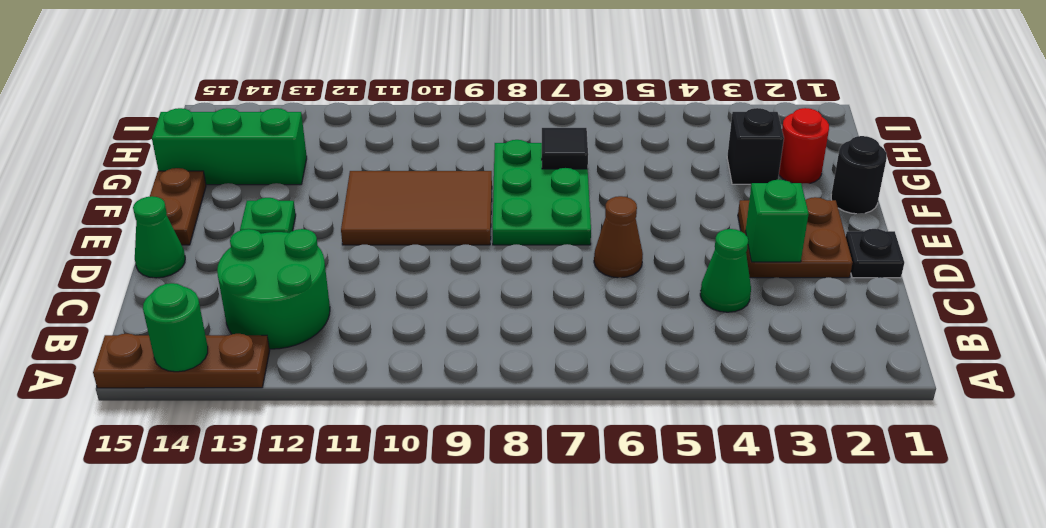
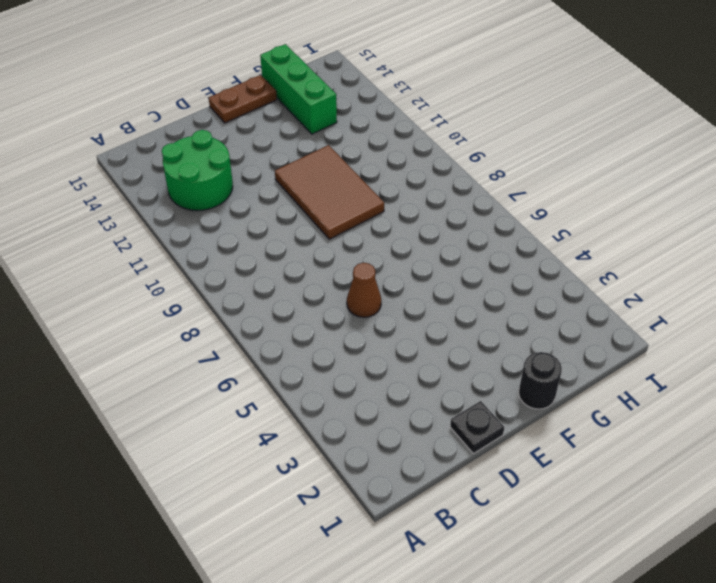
none -> brown plate A13:A15 level 1
none -> green cone C4 level 1
none -> brown plate D2:E3 level 1

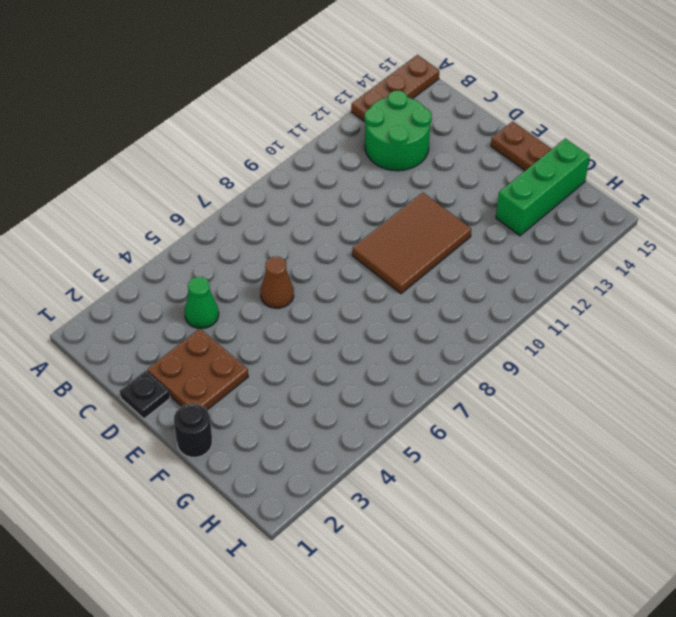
none -> green cone D15 level 1
none -> green plate E7:G8 level 1
none -> green plate E13 level 1

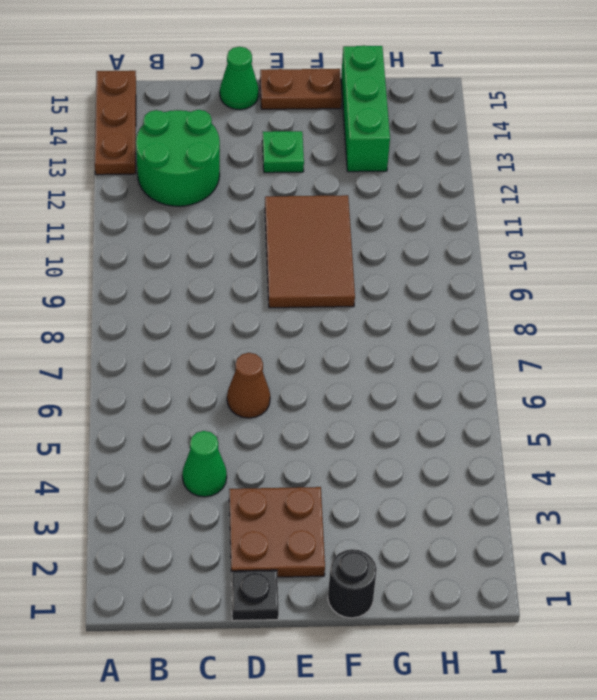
none -> green plate E7:G8 level 1
none -> red round brick G2 level 1
none -> black brick G3 level 1

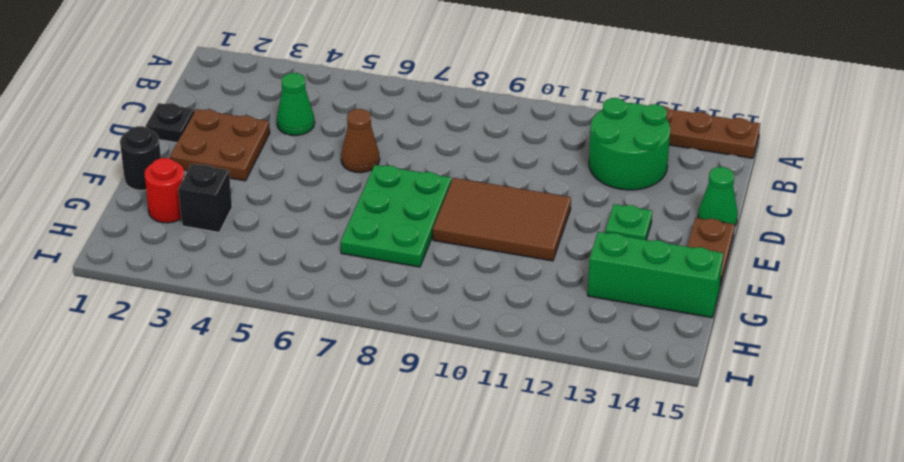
none -> green round brick A14 level 2
none -> green brick D3 level 2
none -> black tile G7 level 2

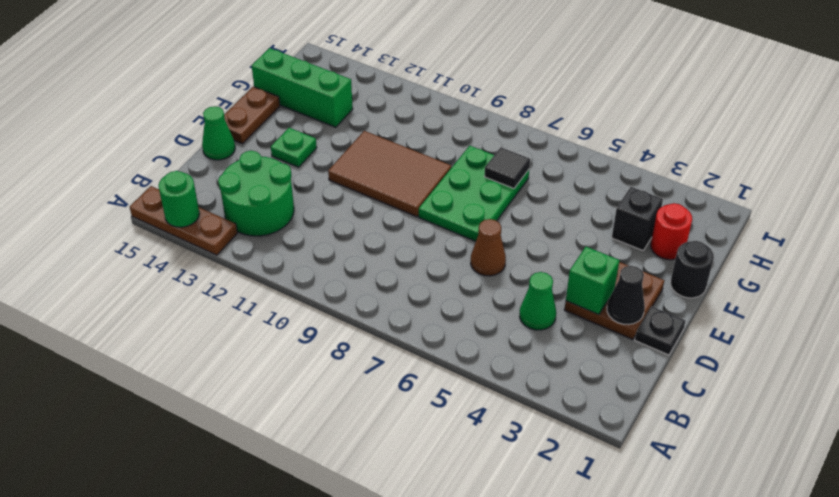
black cone D2 level 2 -> none

